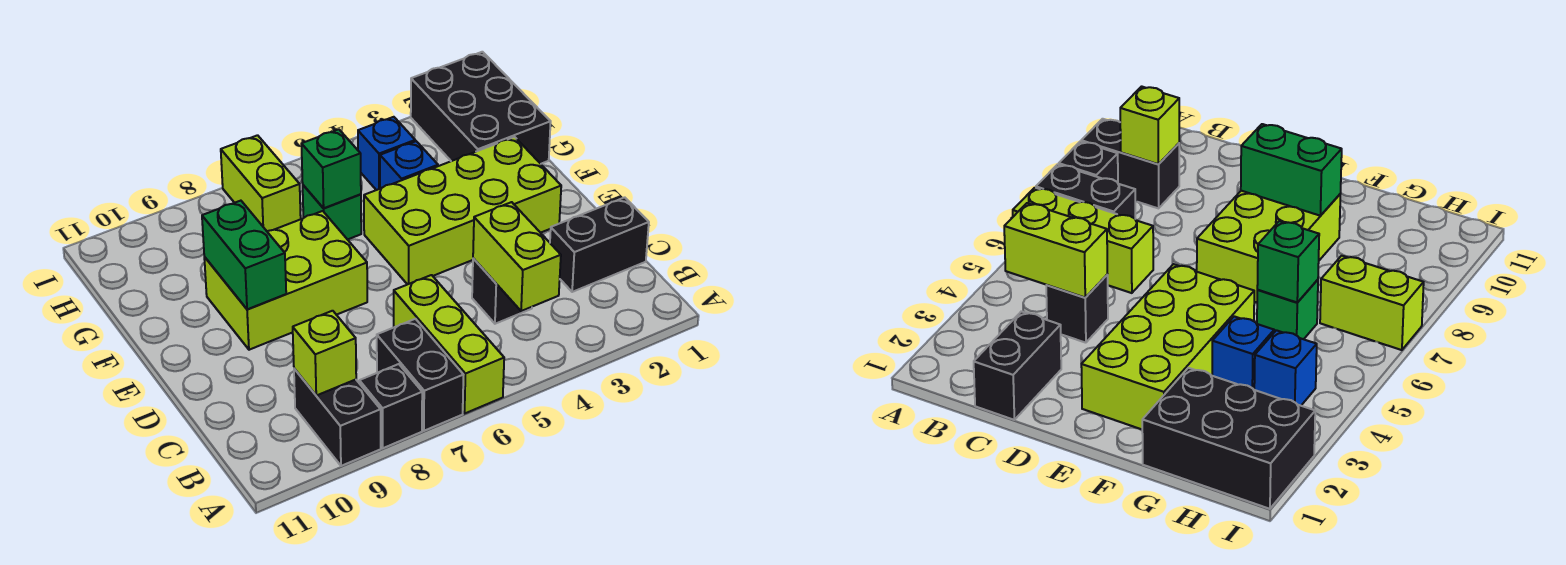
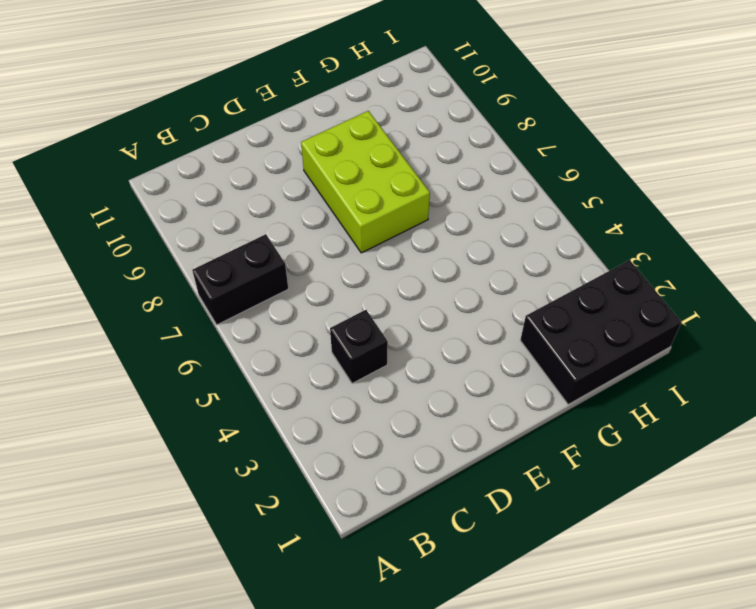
none -> lime brick A6:C6 level 1
none -> black brick A8 level 1
none -> black brick A9:B9 level 1

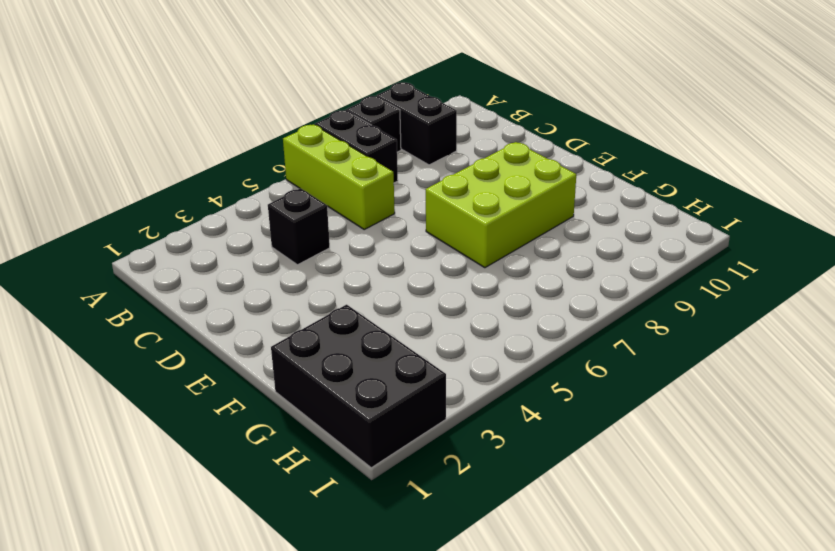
none -> black brick C1:C2 level 1
none -> lime brick E2:F5 level 1
none -> blue brick G4 level 1

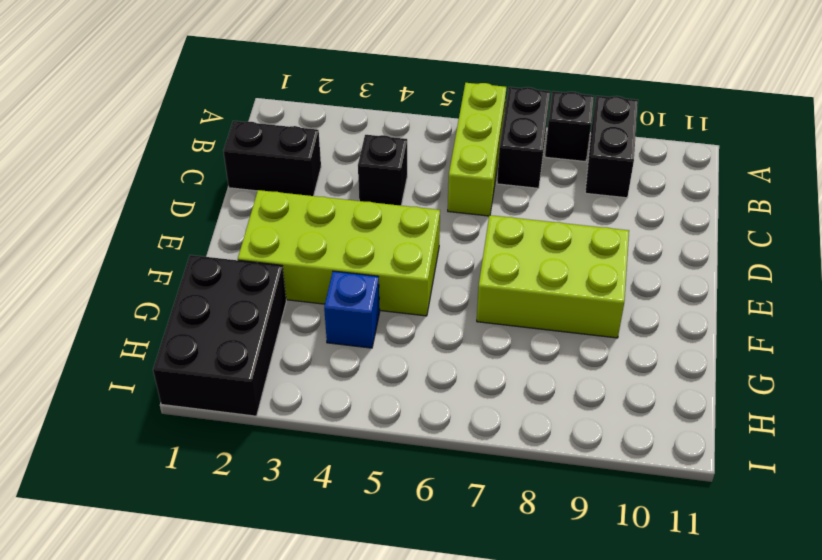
none -> green brick G6 level 1
none -> blue brick H4 level 1
none -> lime brick H7:I7 level 1

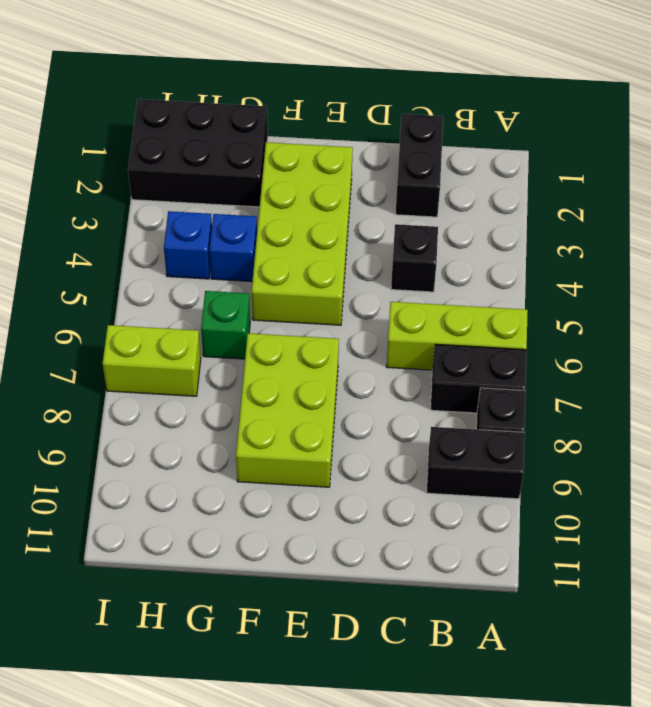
none -> lime brick B4:C4 level 2
none -> lime brick B9 level 2
none -> green brick E9:F9 level 2

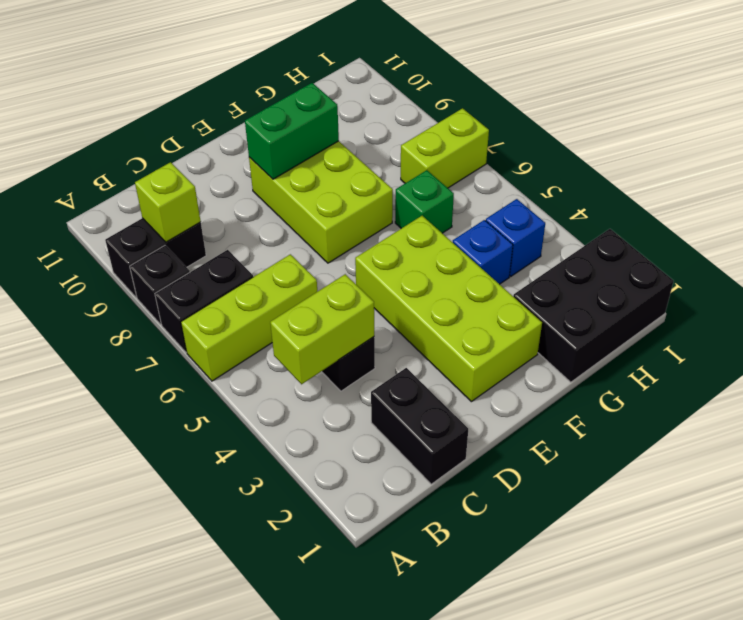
none -> green brick G6 level 2

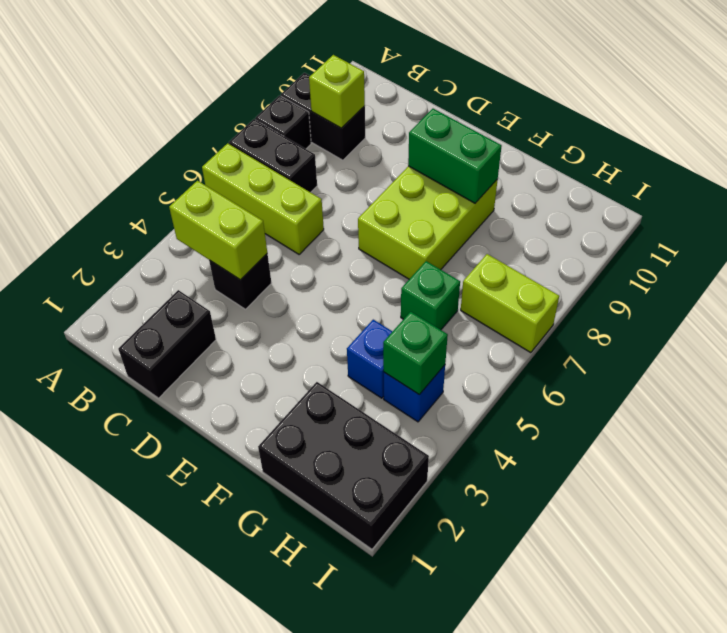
green brick H4 level 2 -> green brick G6 level 2
none -> lime brick E2:F5 level 1

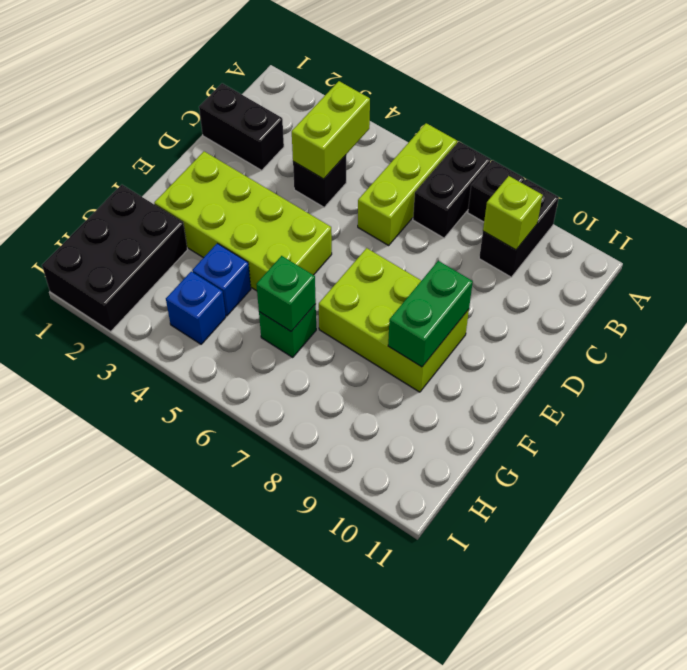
none -> lime brick H7:I7 level 1

